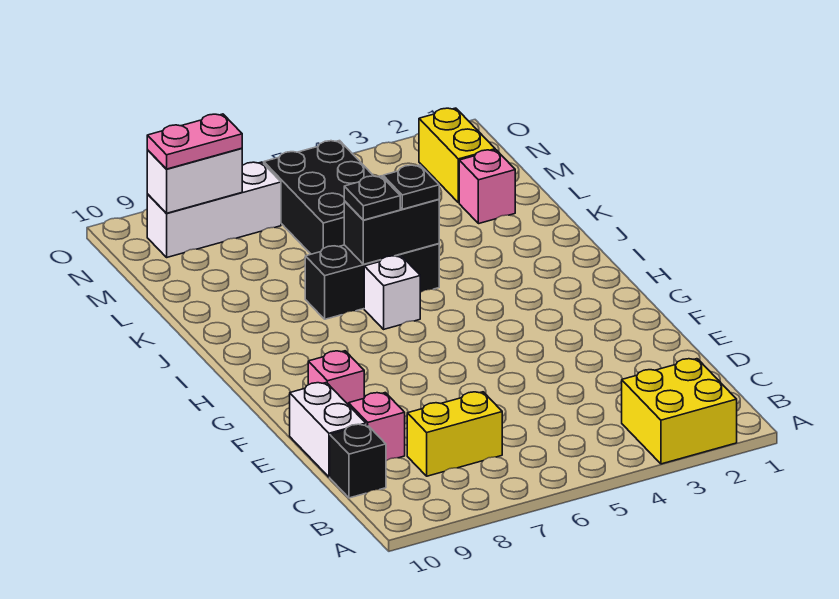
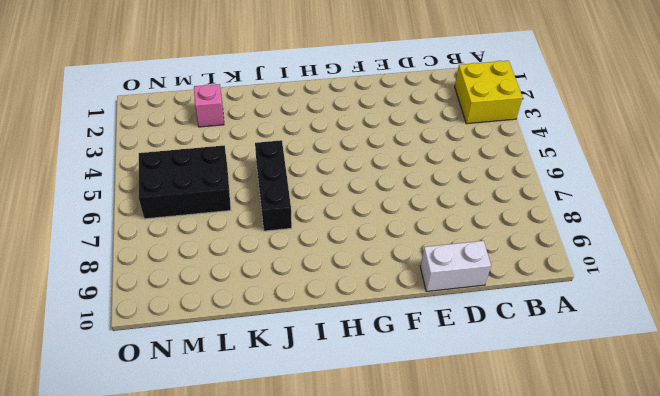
none -> yellow brick C7:C8 level 1
none -> black brick C10 level 1
none -> pink brick D9 level 1

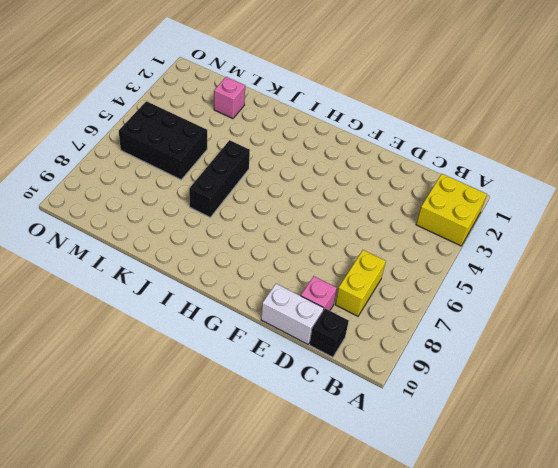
none -> pink brick F9 level 1
none -> white brick I6 level 1
none -> yellow brick M2:N2 level 1

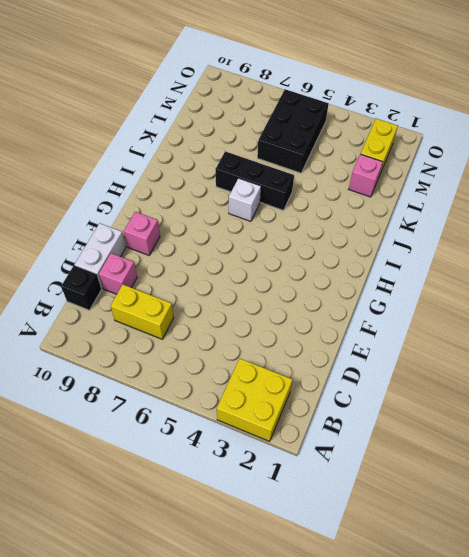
none -> white brick N7:N9 level 1
none -> black brick J5:J6 level 2
none -> white brick N8:N9 level 2

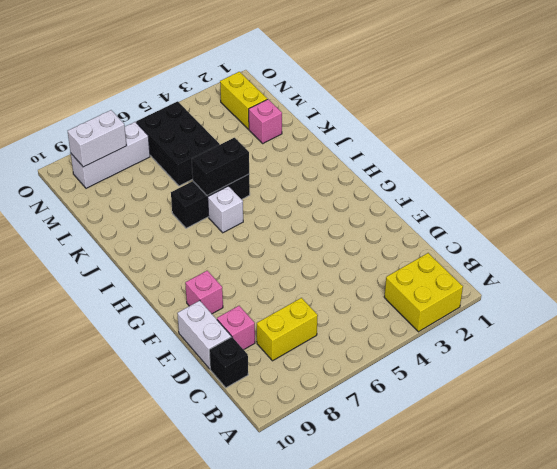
none -> black plate J5 level 3
none -> black plate J6 level 3
none -> pink plate N8:N9 level 3

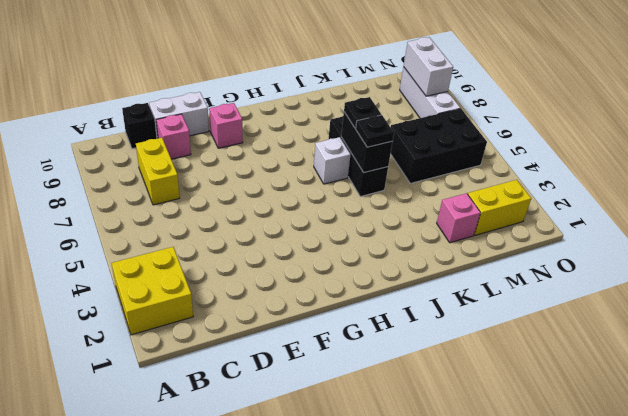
none -> pink plate N8:N9 level 3

